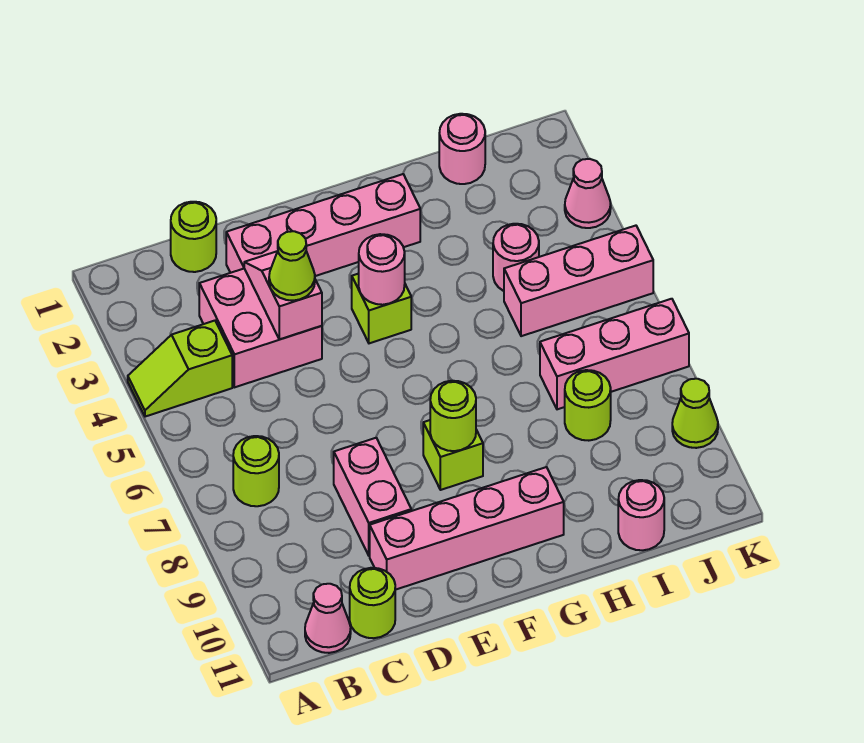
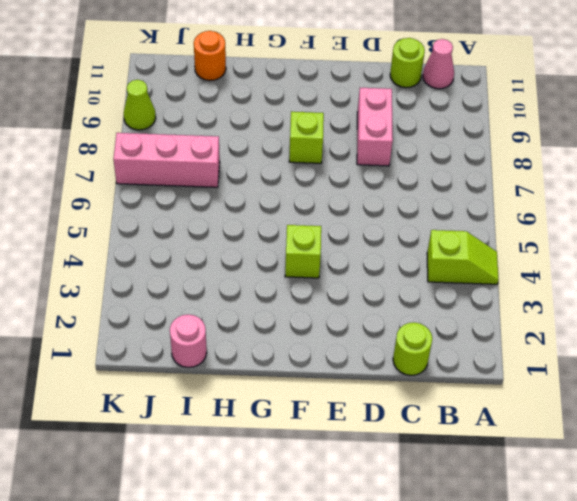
orange round brick I11 level 1 -> pink round brick I11 level 1
none -> lime round brick B7 level 1
none -> pink brick C3:D4 level 1
none -> pink brick D2:G2 level 1

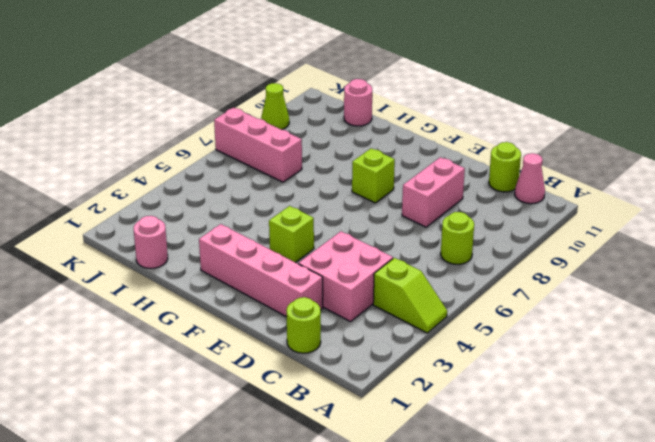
none -> pink brick D10:G10 level 1
none -> pink round brick I4 level 1
none -> pink brick I5:K5 level 1

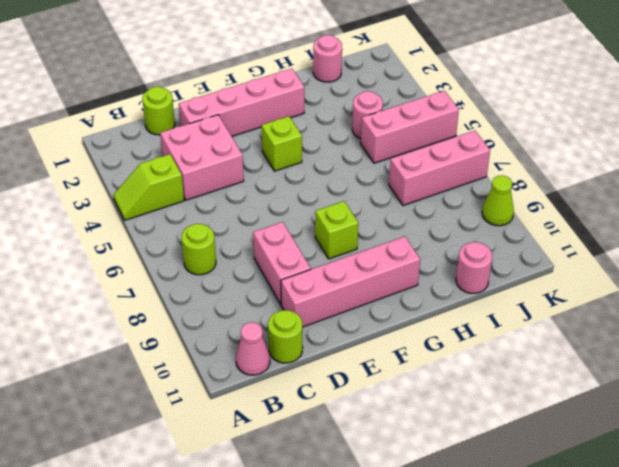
none -> lime round brick I8 level 1
none -> pink cone K3 level 1
none -> pink slope D3:D4 level 2 top 4

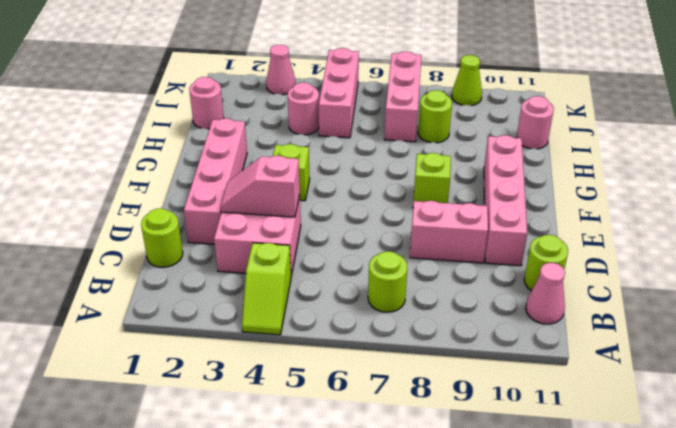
none -> pink round brick F4 level 2
none -> lime round brick F8 level 2
none -> lime cone D4 level 3

